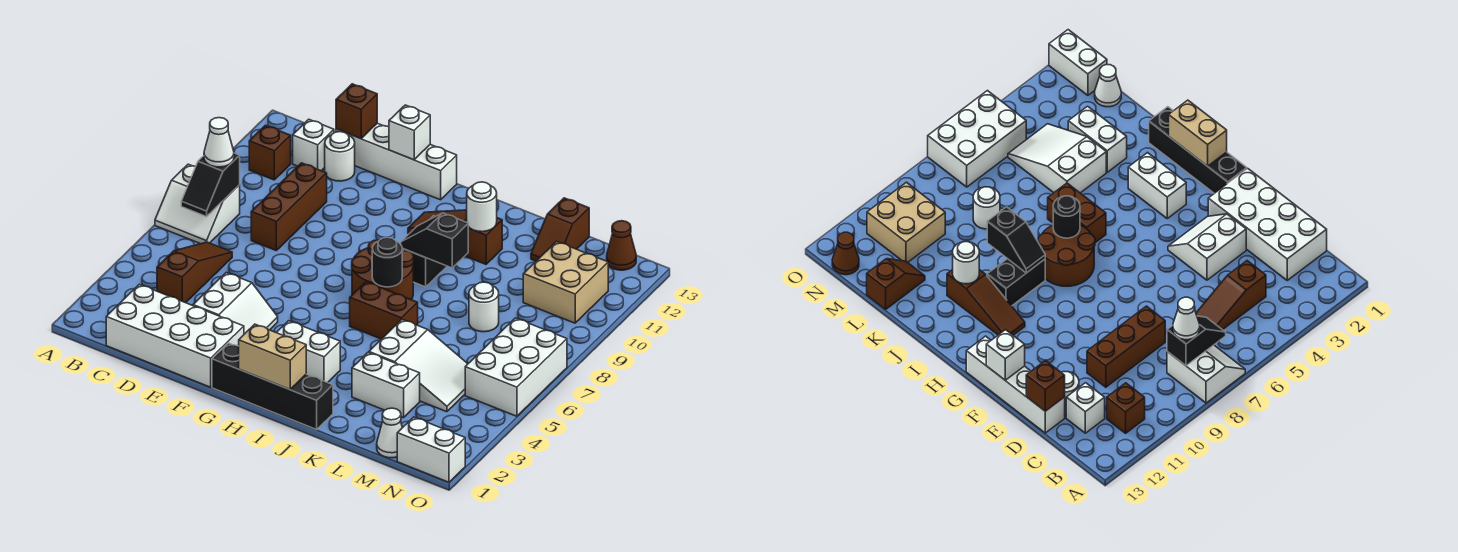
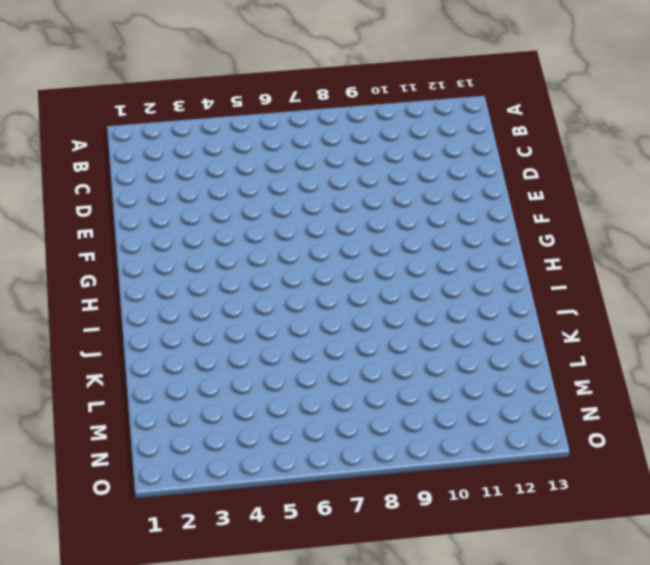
none -> white slope A7:B8 level 1 top 8
none -> brown brick B11 level 1
none -> white brick C1:F2 level 1
none -> brown slope C4:C6 level 1 top 4

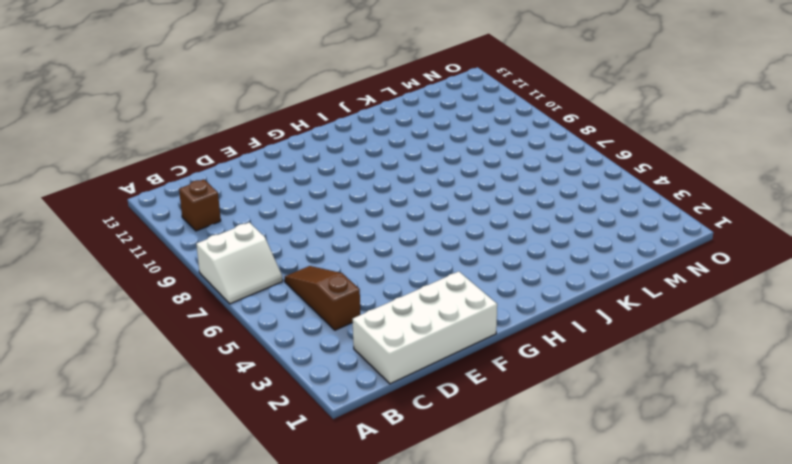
none -> white brick C12 level 1
none -> brown brick D8:D10 level 1
none -> white round brick D12 level 1
none -> white brick D13:G13 level 1

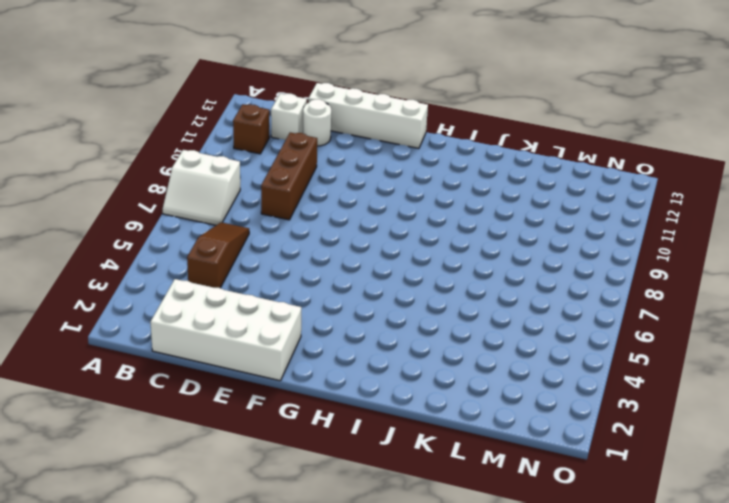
none -> white slope E3:F4 level 1 top E
none -> black brick G1:J1 level 1
none -> white brick H3:I3 level 1
none -> brown round brick H7:I8 level 1

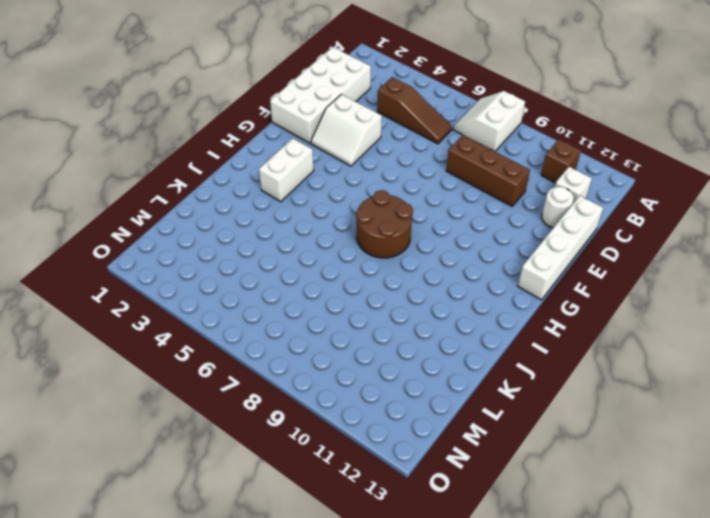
none -> black brick G1:J1 level 1
none -> brown slope H11:J11 level 1 top J
none -> brown brick I6:J6 level 1
none -> black brick I9:I10 level 1

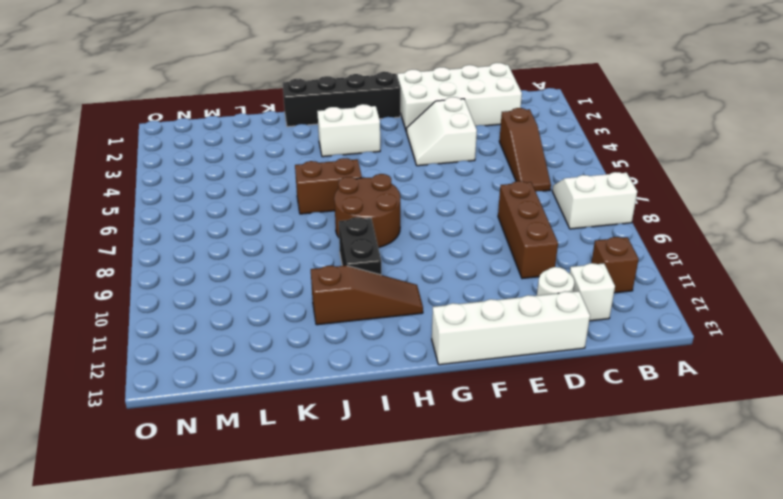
none -> white brick K3:L3 level 1
none -> white slope K4:M5 level 1 top K
none -> white round brick L8 level 1
none -> brown slope L12:L13 level 1 top 13

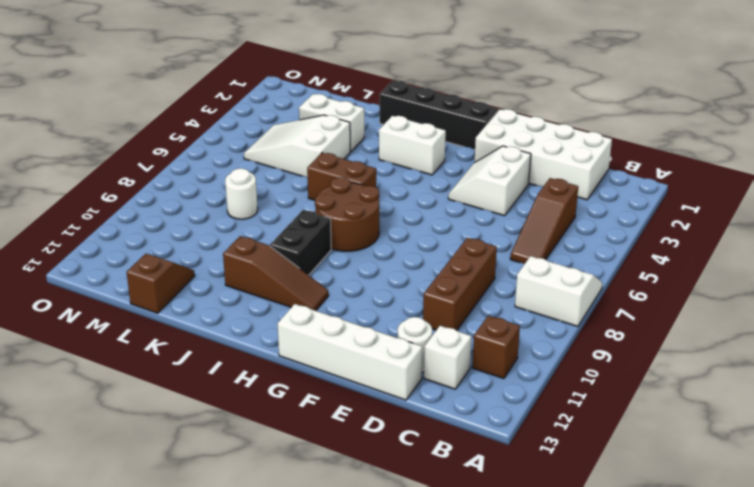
none -> white cone M1 level 1
none -> tan brick M10:N11 level 1
none -> white brick N1:O1 level 1
none -> white brick N5:O7 level 1

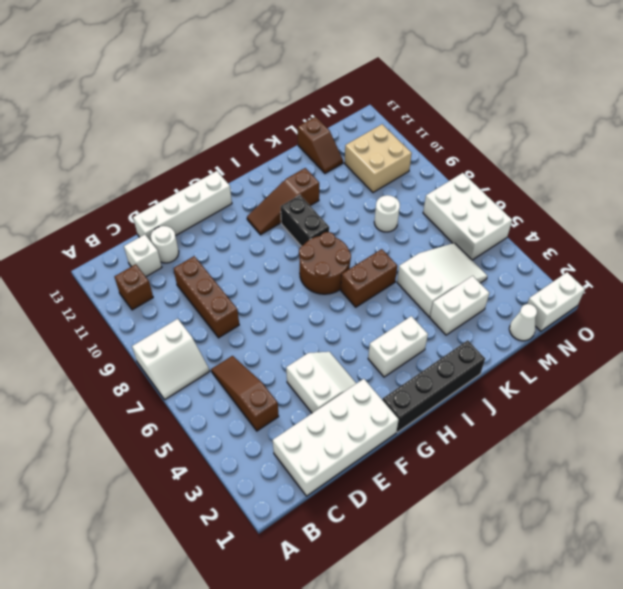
none -> brown cone N13 level 1
none -> black slope B7:B8 level 2 top 8
none -> brown brick D13 level 2
none -> white brick F13 level 2

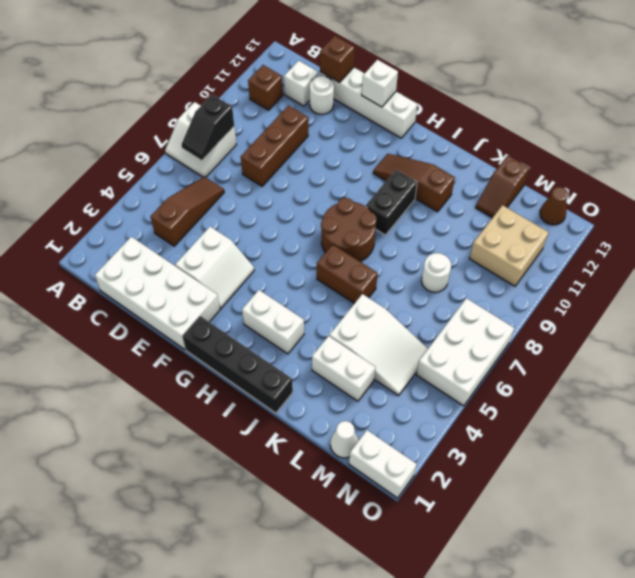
none -> tan brick H1:I1 level 2
none -> black round brick I7 level 2
none -> black slope I9:J9 level 2 top J
none -> white round brick J11 level 2

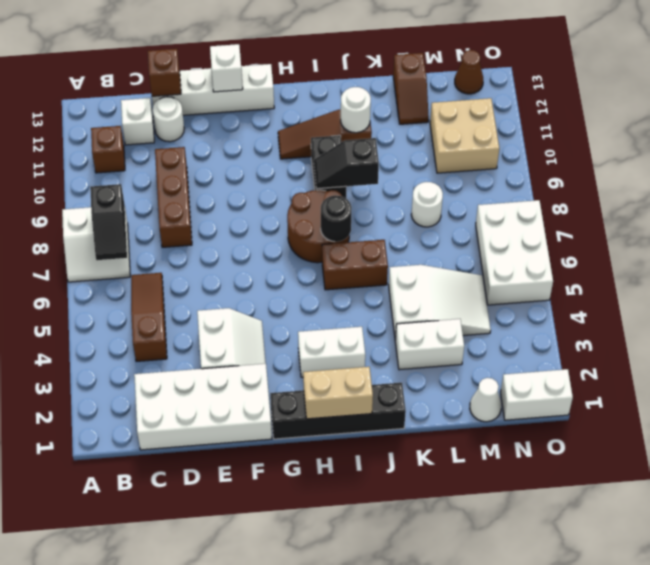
none -> white cone B8 level 3

